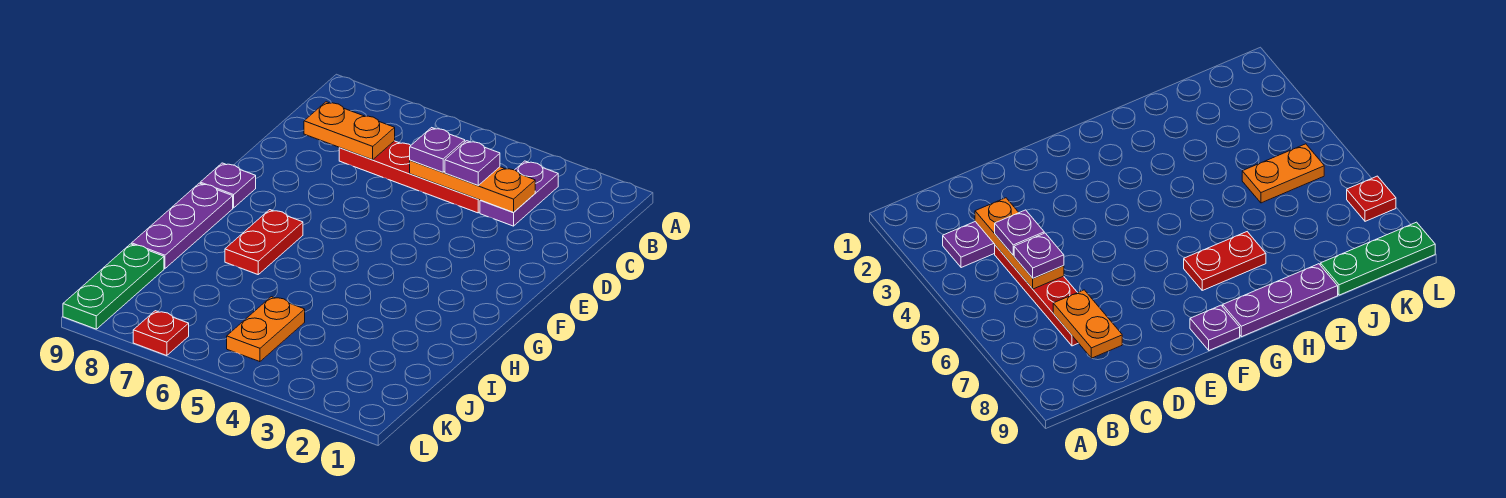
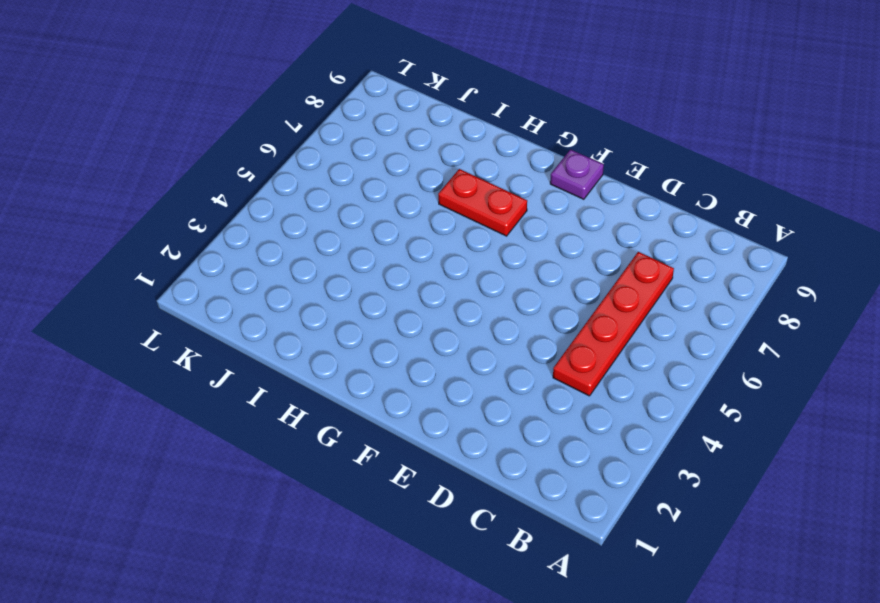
none -> purple plate B3:C3 level 1
none -> purple plate G9:I9 level 1
none -> orange plate J5:K5 level 1

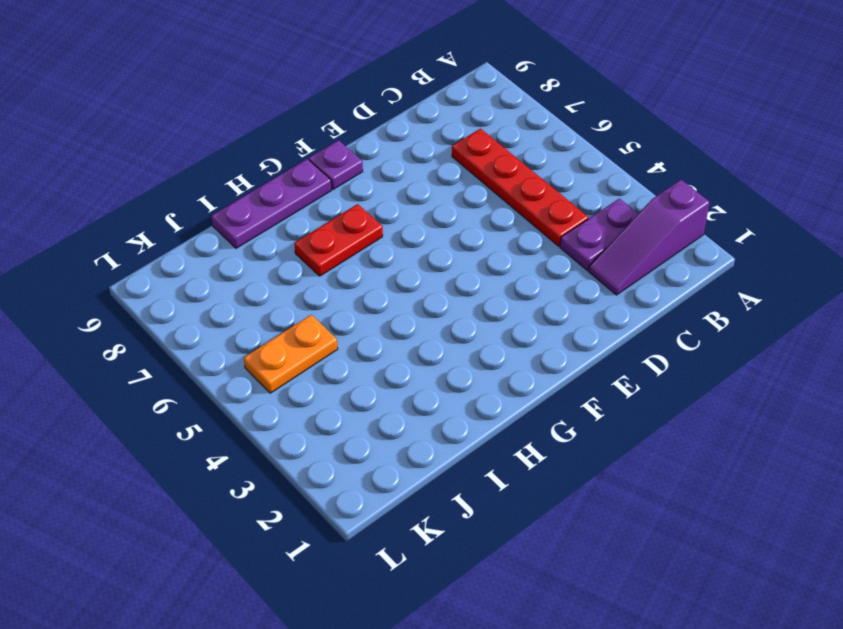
purple slope A2:C2 level 1 top A -> none
none -> green plate J9:L9 level 1
none -> red plate L7 level 1
none -> orange plate C3:C5 level 2

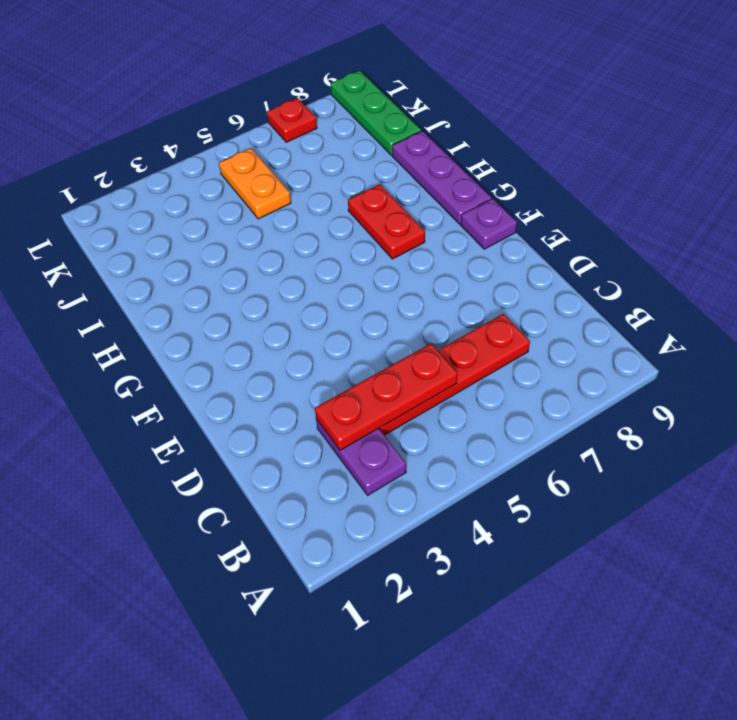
red plate C3:C5 level 2 -> orange plate C3:C5 level 2
none -> orange plate C7:C8 level 2
none -> purple plate C4 level 3
none -> purple plate C5 level 3

